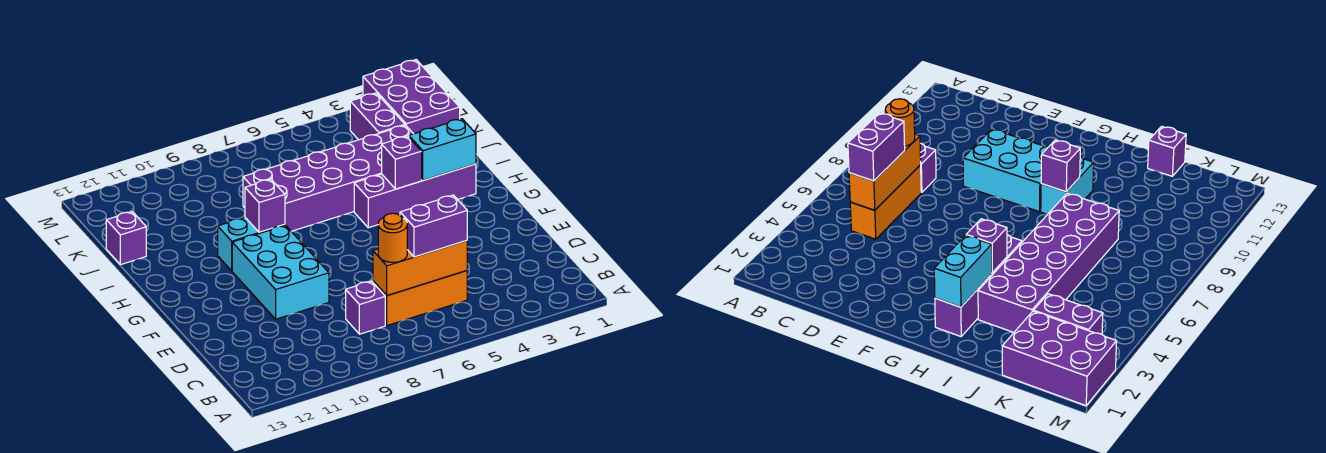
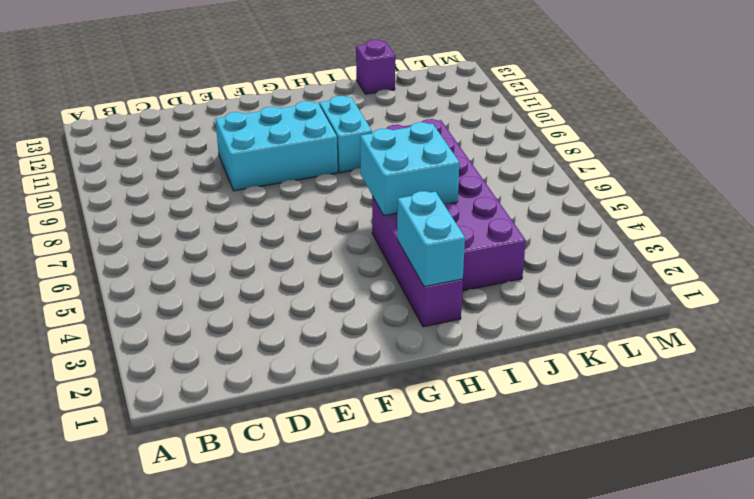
cyan brick H5:I6 level 2 -> none
none -> orange brick C5:C7 level 1
none -> purple brick C8 level 1
none -> purple brick K1:M2 level 1

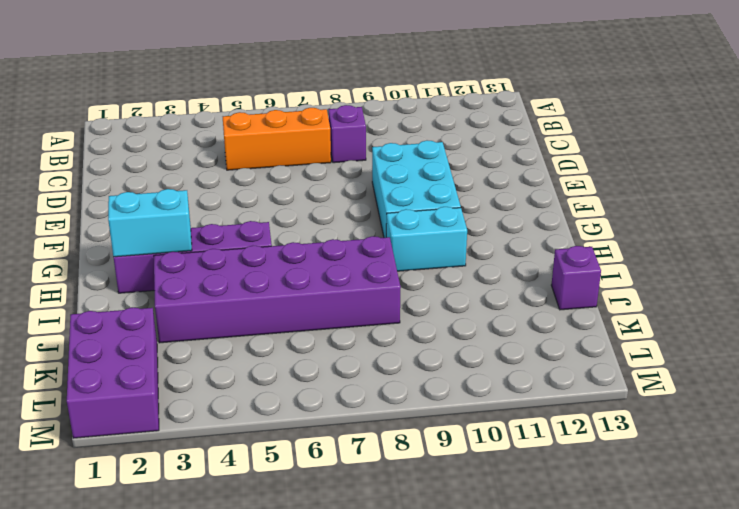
none -> purple brick K3:L3 level 1
none -> orange brick C5:C7 level 2
none -> purple brick H4 level 2

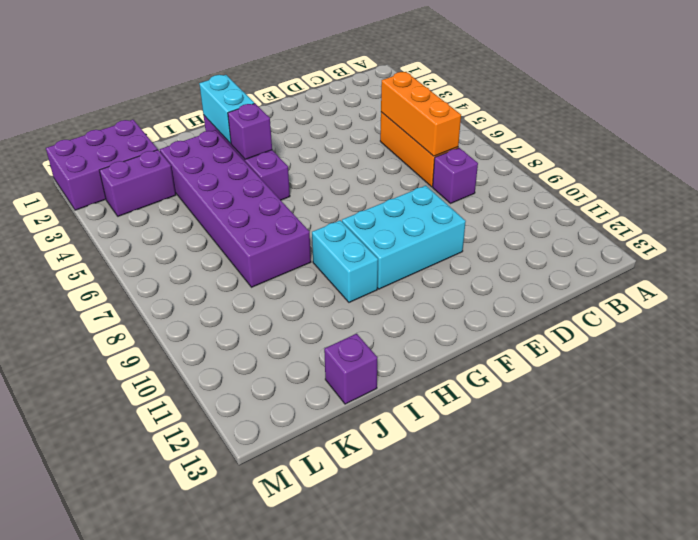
none -> purple brick H9 level 2
none -> purple brick C5:C6 level 3
none -> orange round brick C7 level 3

